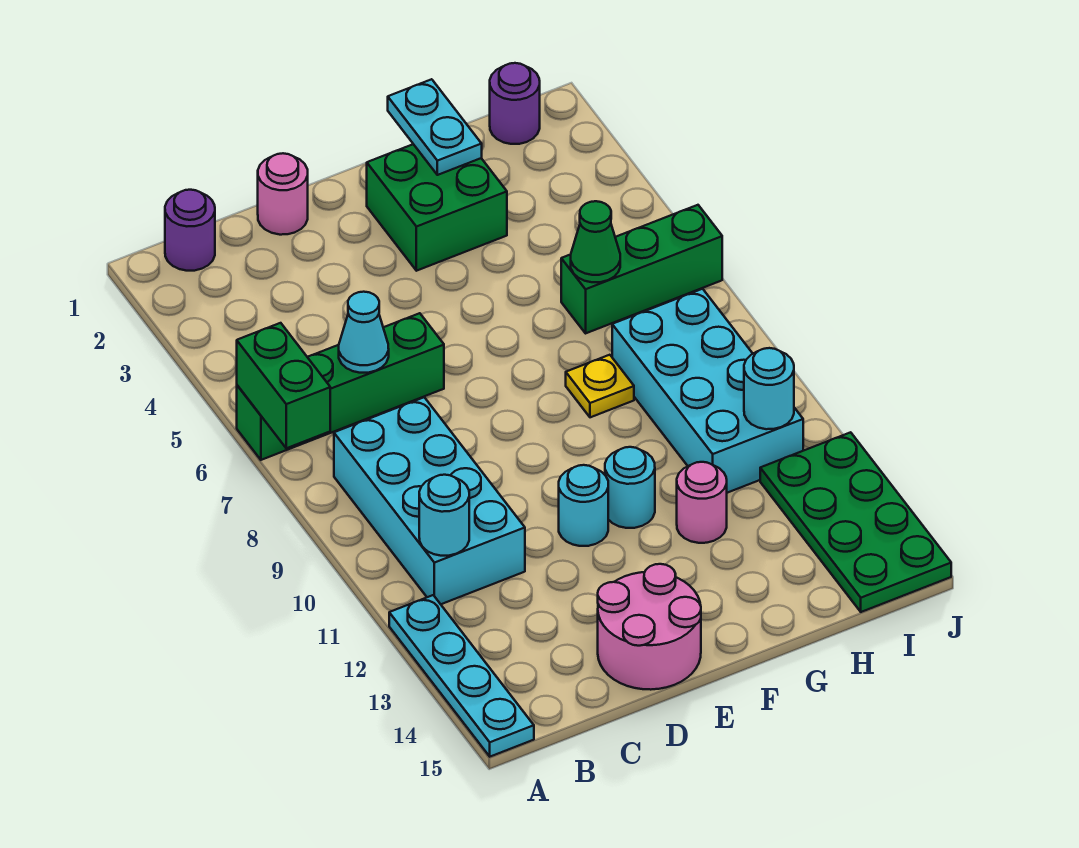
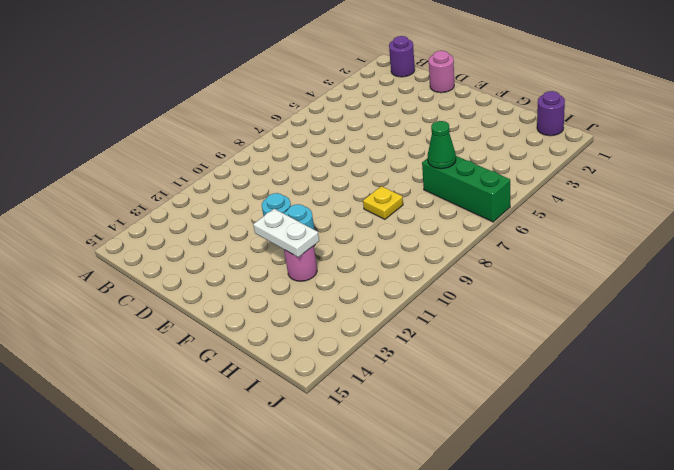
white plate F12:G12 level 2 -> none
none -> green brick A6:D6 level 1
none -> cyan plate A12:A15 level 1
none -> cyan brick B8:C11 level 1

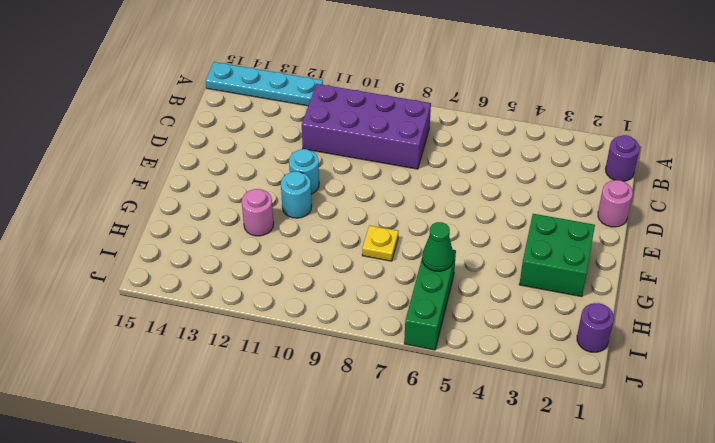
purple brick B8:C11 level 1 -> cyan brick B8:C11 level 1
none -> green brick A6:D6 level 1
none -> pink round brick D14:E15 level 1
none -> cyan brick H8:I11 level 1

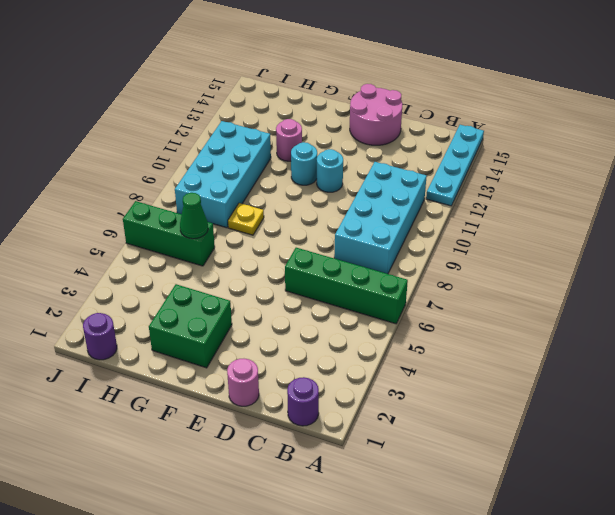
none -> green plate I12:J15 level 1
none -> green brick A6:A7 level 2
none -> cyan round brick B11 level 2

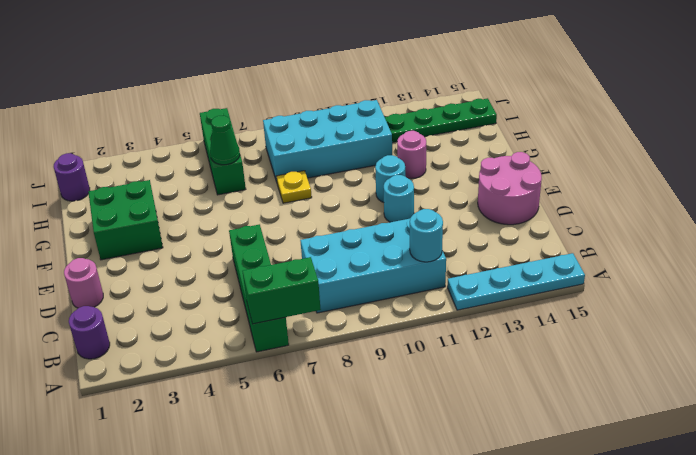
green plate I12:I15 level 1 -> green plate I12:J15 level 1
none -> cyan cone C6 level 2
none -> cyan plate G1:G2 level 2
none -> cyan round brick I11 level 2

